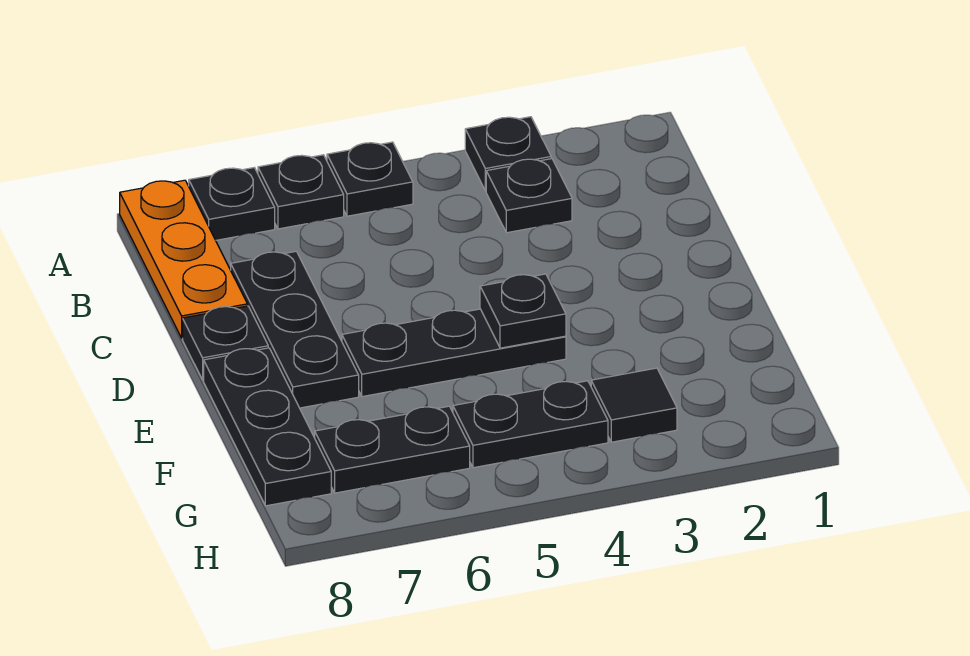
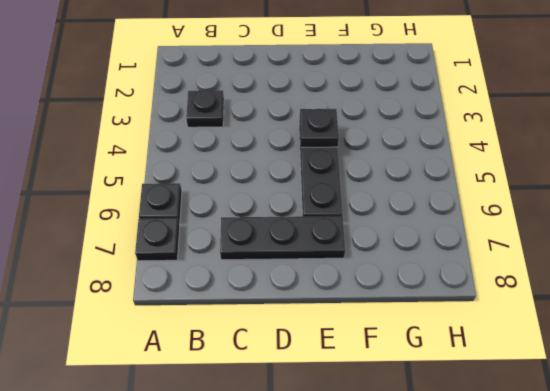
none -> black plate A3 level 1
none -> black plate A5 level 1
none -> orange plate A8:C8 level 1

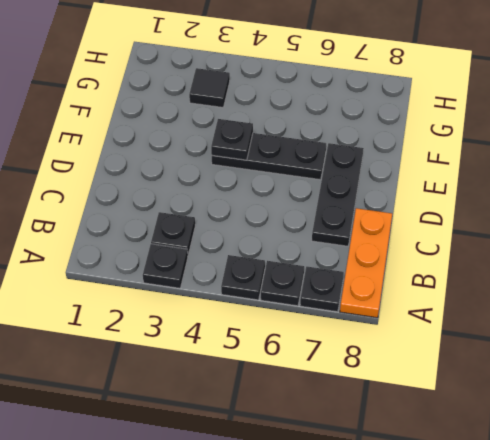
none -> black plate D8 level 1
none -> black plate E8:G8 level 1
none -> black plate G4:G5 level 1

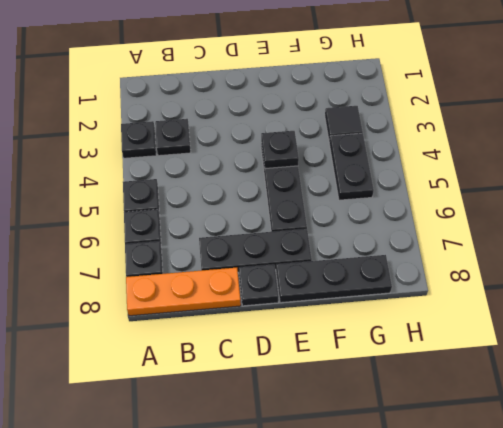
none -> black plate G6:G7 level 1

